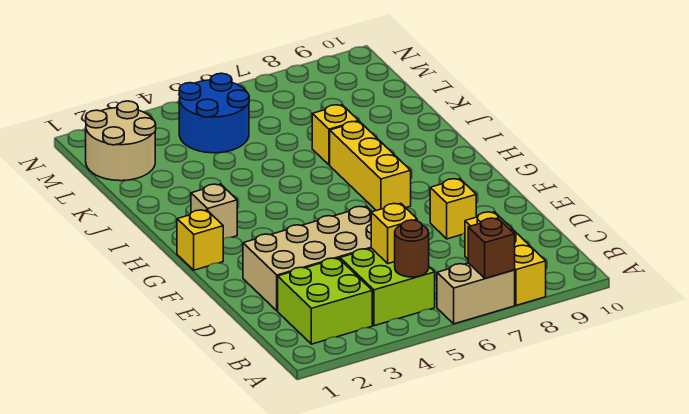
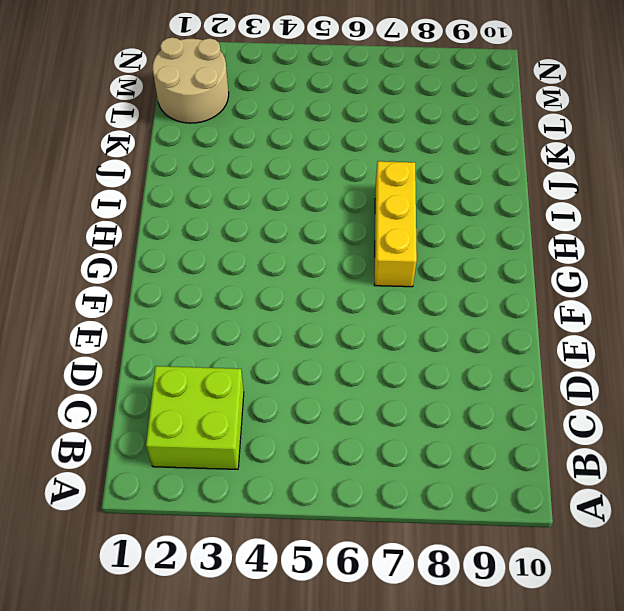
none -> tan brick A6:A7 level 1
none -> yellow brick A8:C8 level 1
none -> lime brick B4:C5 level 1

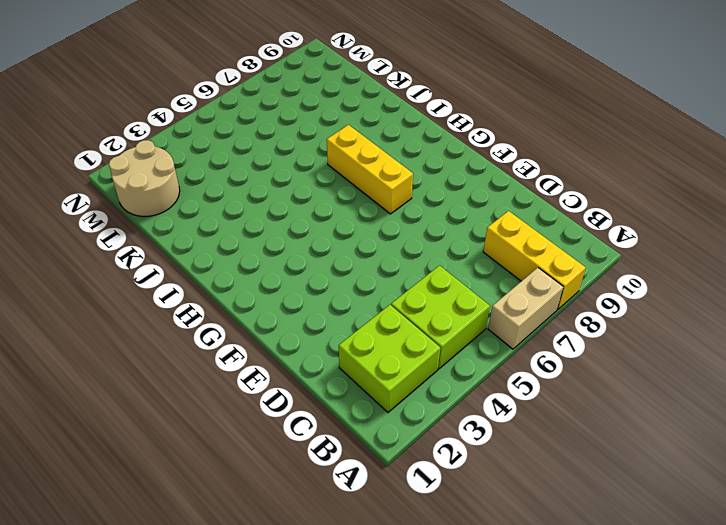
none -> tan brick D2:E5 level 1
none -> yellow brick E8 level 1
none -> yellow brick G1 level 1

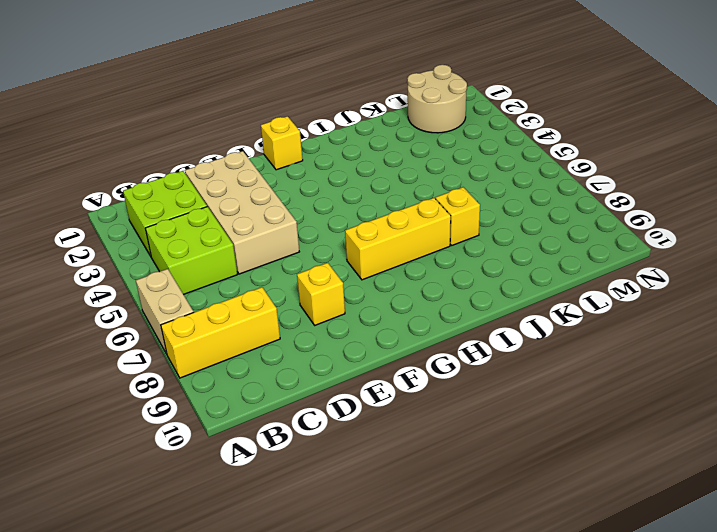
none -> tan brick H2 level 1
none -> blue round brick L4:M5 level 1
none -> brown brick A7 level 2

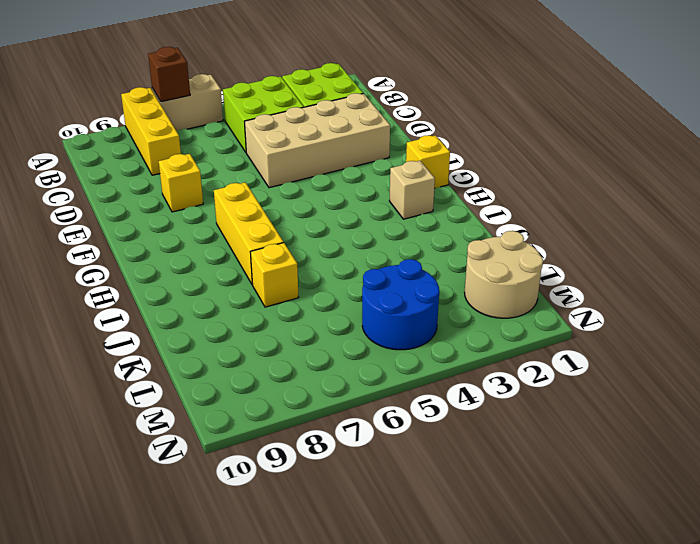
none -> brown round brick B5 level 2
none -> yellow brick C5 level 2

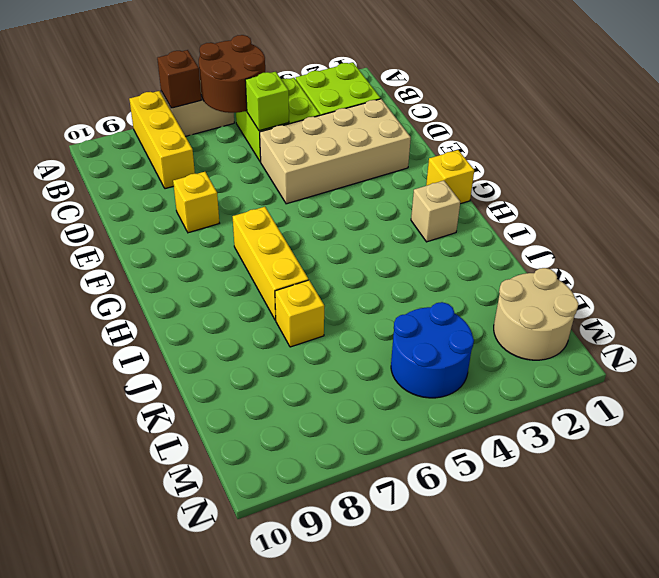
brown round brick A5:B6 level 2 -> brown round brick B5 level 2
lime brick C5 level 2 -> yellow brick C5 level 2

